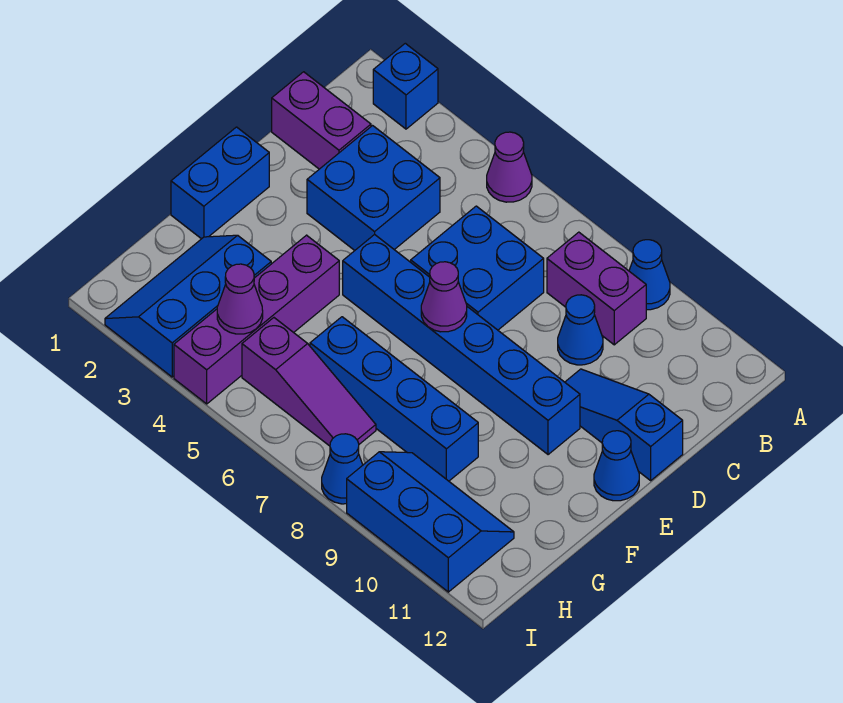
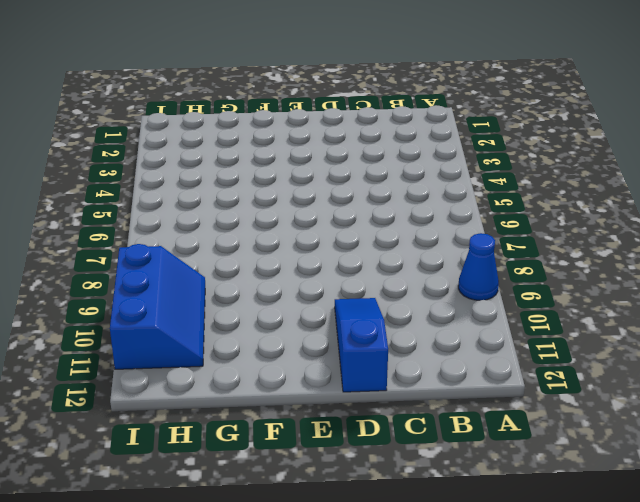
none -> blue brick A2 level 1
none -> purple cone A5 level 1
none -> purple brick B8:B9 level 1

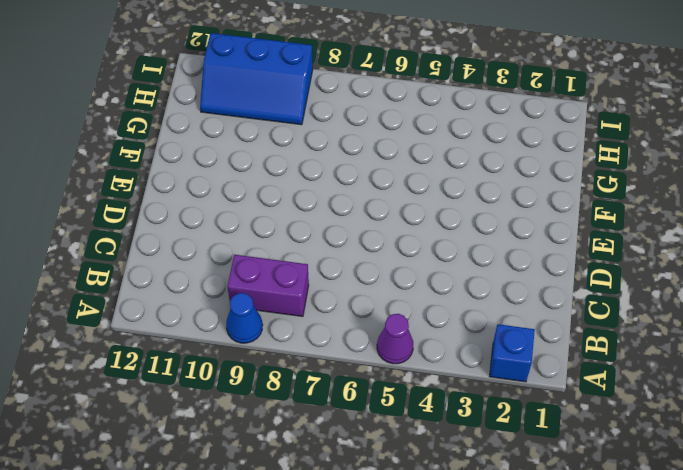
none -> purple brick C1:C2 level 1
none -> blue brick C3:D4 level 1
none -> blue brick C6:D7 level 1

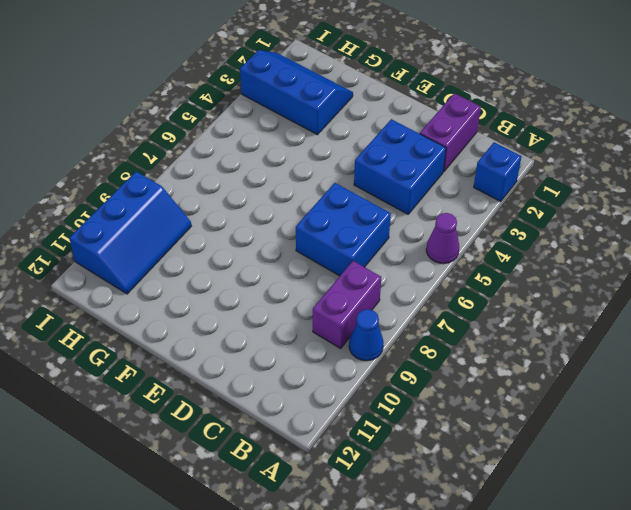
none -> blue cone C9 level 1
none -> blue slope D10:D12 level 1 top 12
none -> blue brick E1:F1 level 1

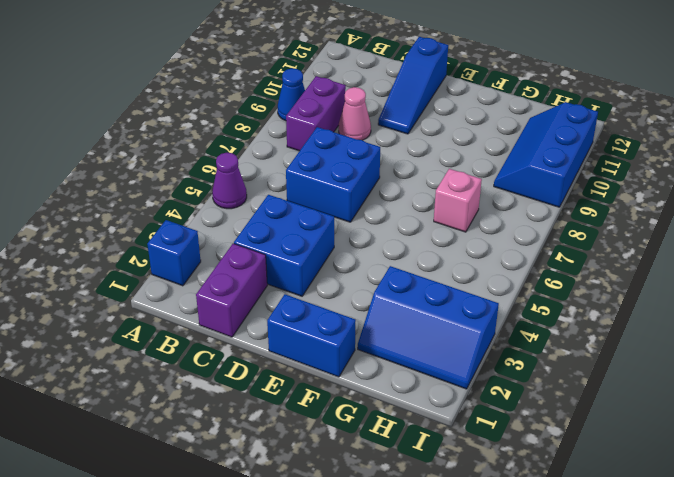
pink cone C9 level 1 -> blue cone C9 level 1
pink brick G7 level 1 -> blue brick G6:G9 level 1
none -> blue brick E5:E10 level 1
none -> blue cone E12 level 1
none -> purple brick F4:I4 level 1

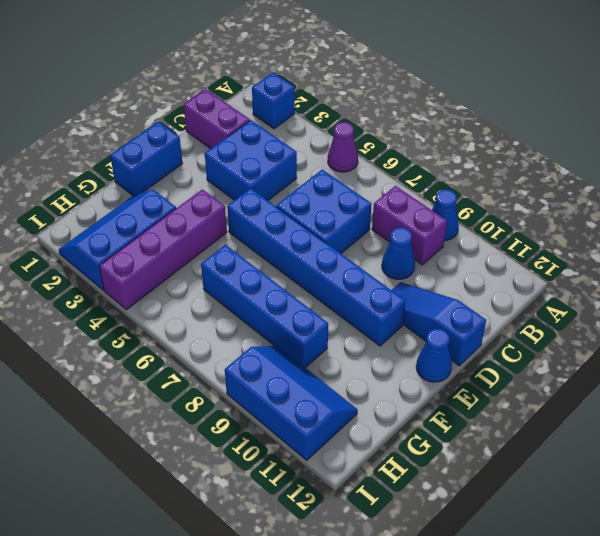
none -> purple slope H5:H7 level 1 top 5
none -> blue cone I8 level 1
none -> purple cone E7 level 2

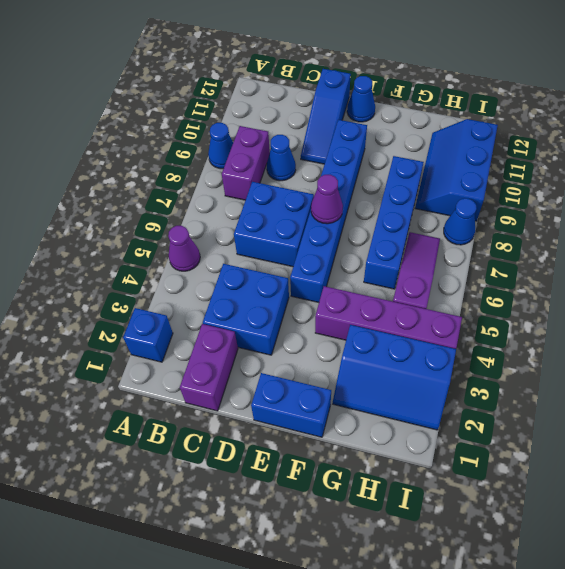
none -> purple cone H4 level 2

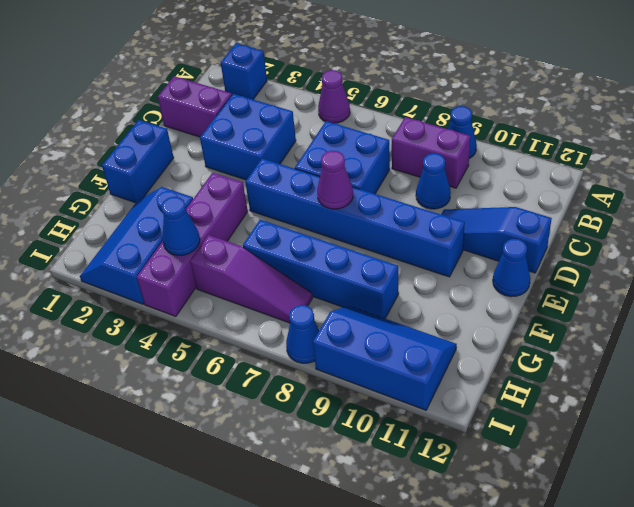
blue cone H4 level 2 -> purple cone H4 level 2

